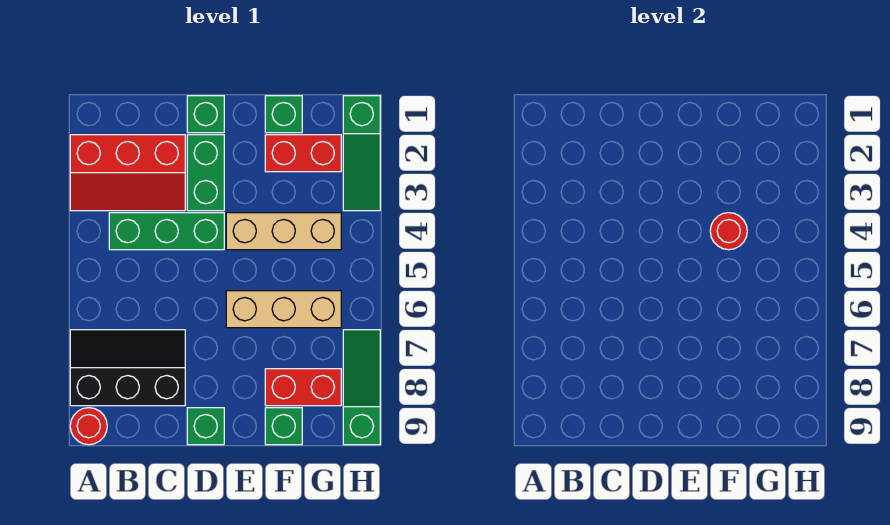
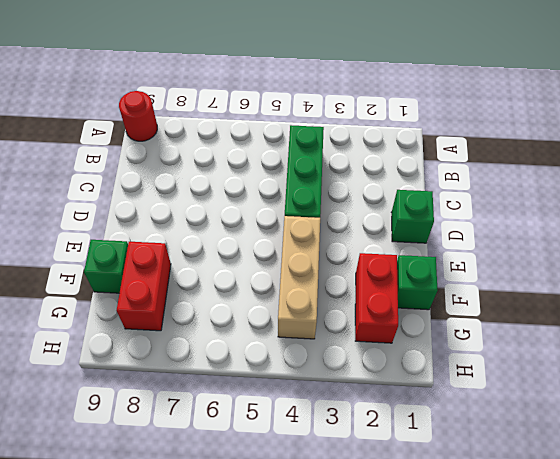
none -> red slope A2:C3 level 1 top 2
none -> black slope A7:C8 level 1 top 8
none -> green brick D2:D3 level 1

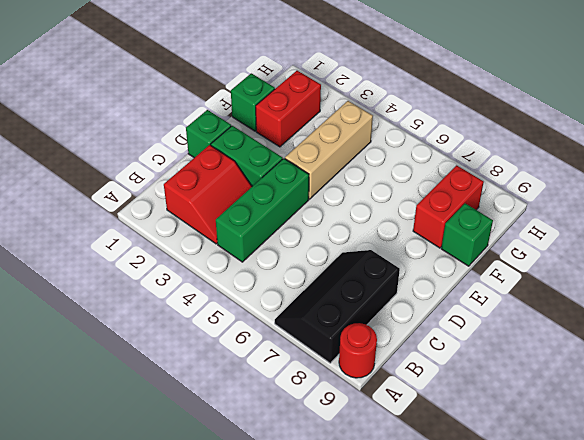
red slope B2:C3 level 1 top 2 -> red slope A2:C3 level 1 top 2
none -> green brick D9 level 1
none -> tan brick E6:G6 level 1
none -> green slope H1:H3 level 1 top 1

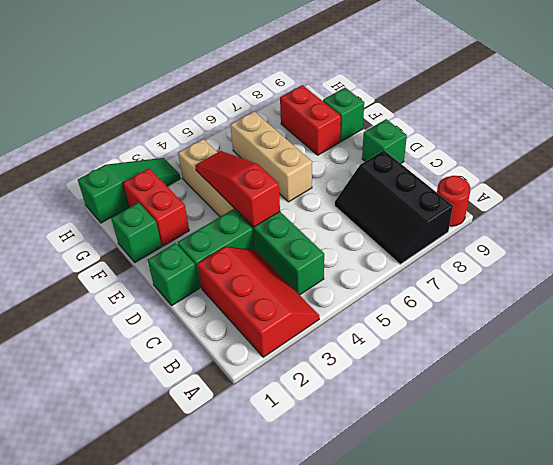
red slope D4:F4 level 2 top D -> red round brick F4 level 2
none -> green slope H7:H9 level 1 top 9

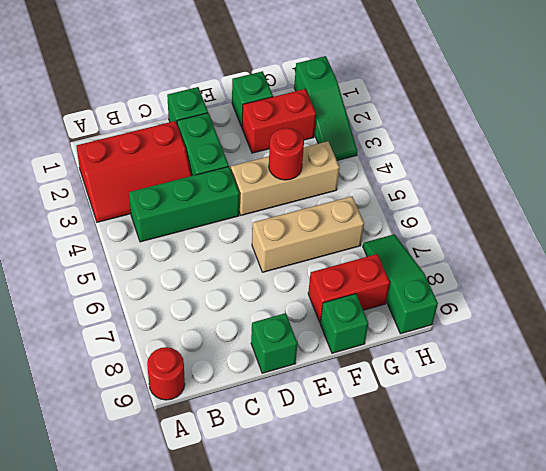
none -> black slope A7:C8 level 1 top 8

